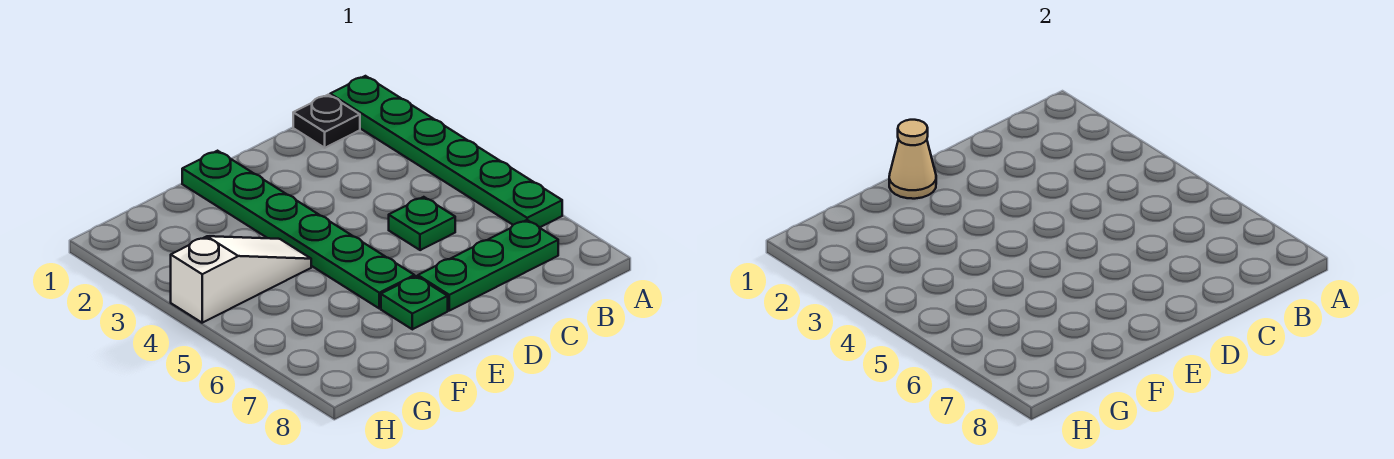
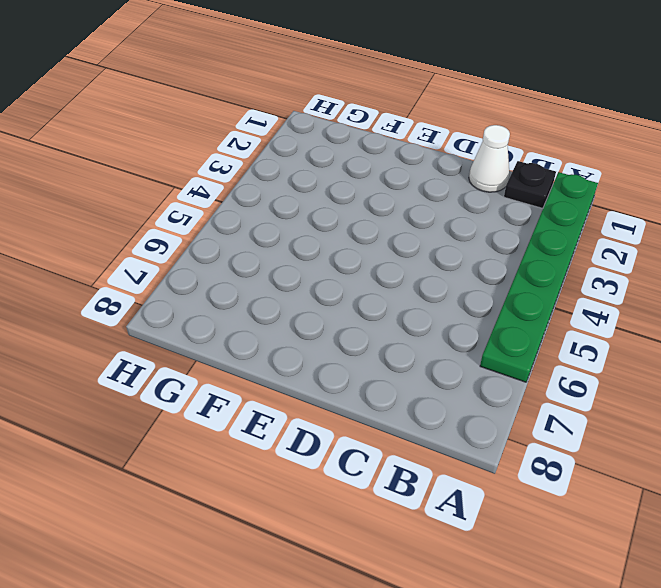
white cone C1 level 1 -> none
none -> green plate B7:D7 level 1
none -> green plate C5 level 1

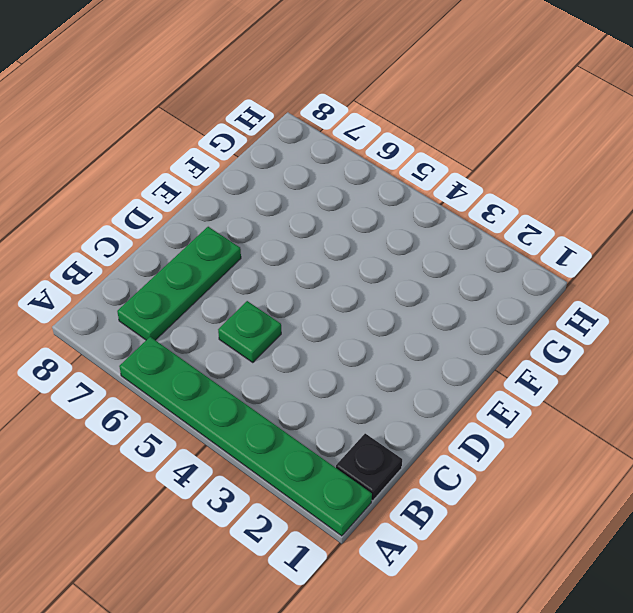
none -> green plate E1:E6 level 1
none -> green plate E7 level 1

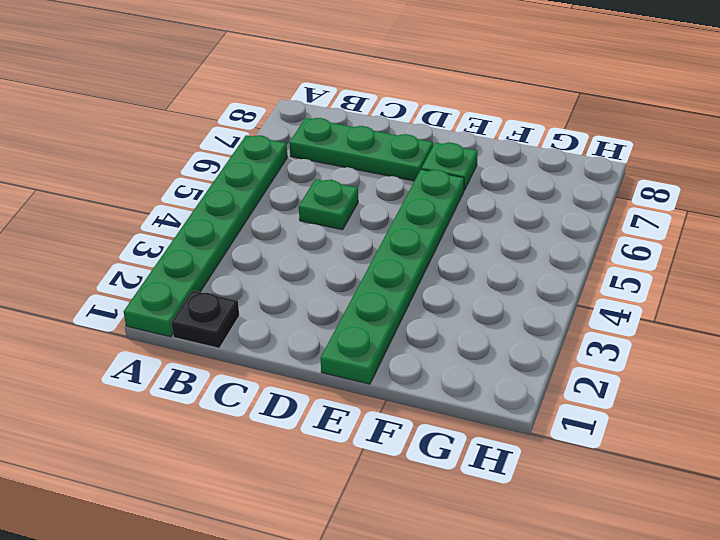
none -> white slope F4:H4 level 1 top H
none -> tan cone E1 level 2

